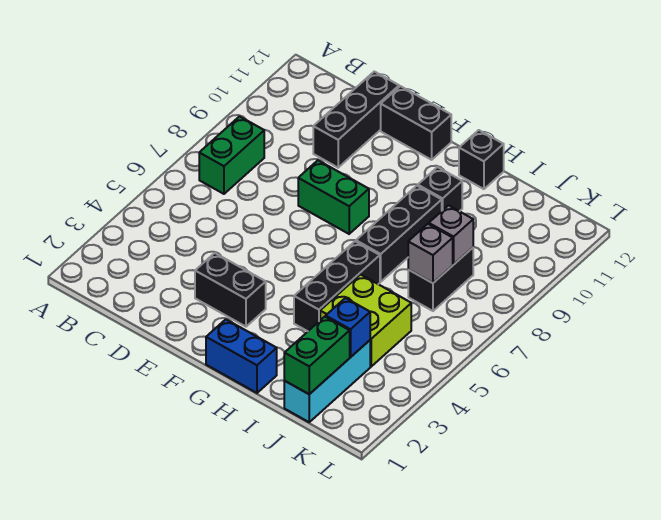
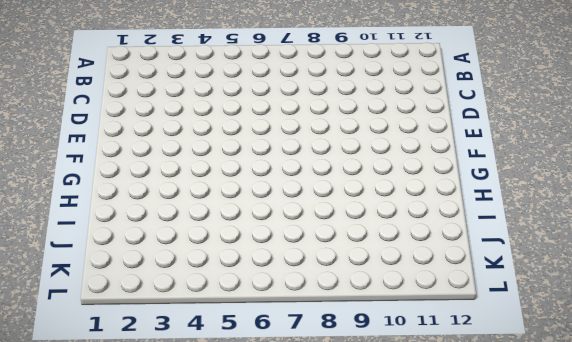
none -> green brick B7:B8 level 1
none -> black brick D10:D12 level 1
none -> black brick E3:F3 level 1

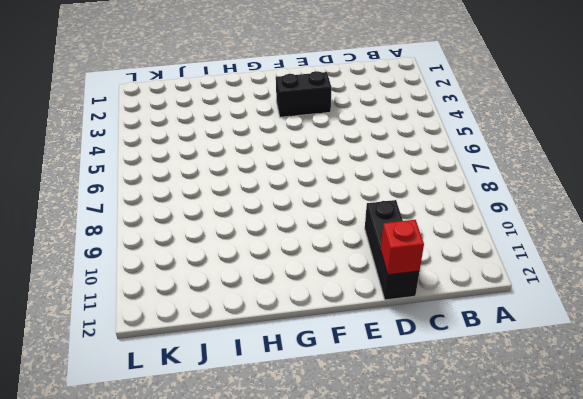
red brick D12 level 2 -> none
none -> green brick B7:B8 level 1
none -> green brick E8:F8 level 1
none -> black brick E12:F12 level 1

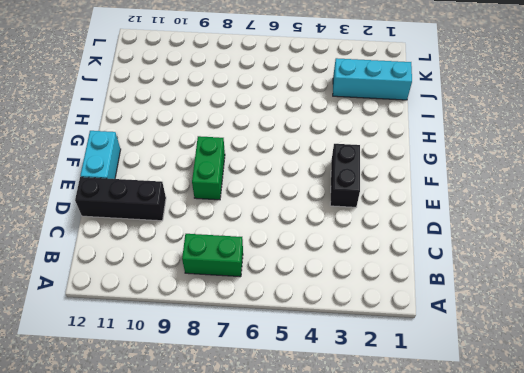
cyan brick E12:F12 level 1 -> black brick E12:F12 level 1
none -> blue brick G1:H1 level 1
none -> black brick H4:H6 level 1
none -> black brick H7:H9 level 1

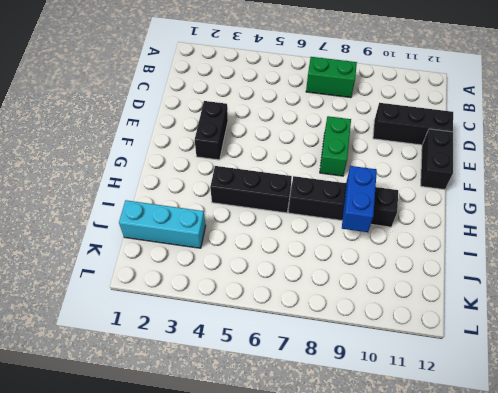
blue brick H9:I9 level 2 -> blue brick G1:H1 level 1
none -> black brick H12 level 1
none -> lime brick I4:J5 level 1
none -> black brick J7:J8 level 1

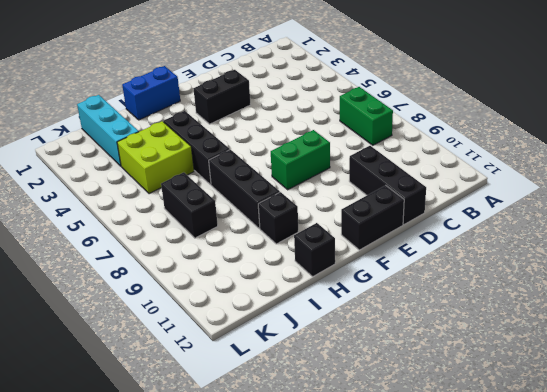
none -> green brick J1:J2 level 2
none -> blue brick J3 level 2
none -> grey brick J7 level 2

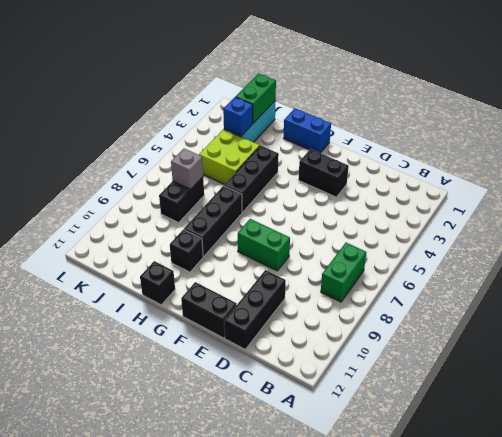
none -> grey brick J8 level 2

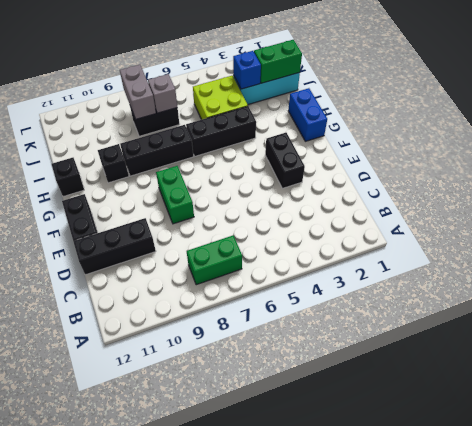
grey brick J8:K8 level 2 -> grey brick J8 level 2

